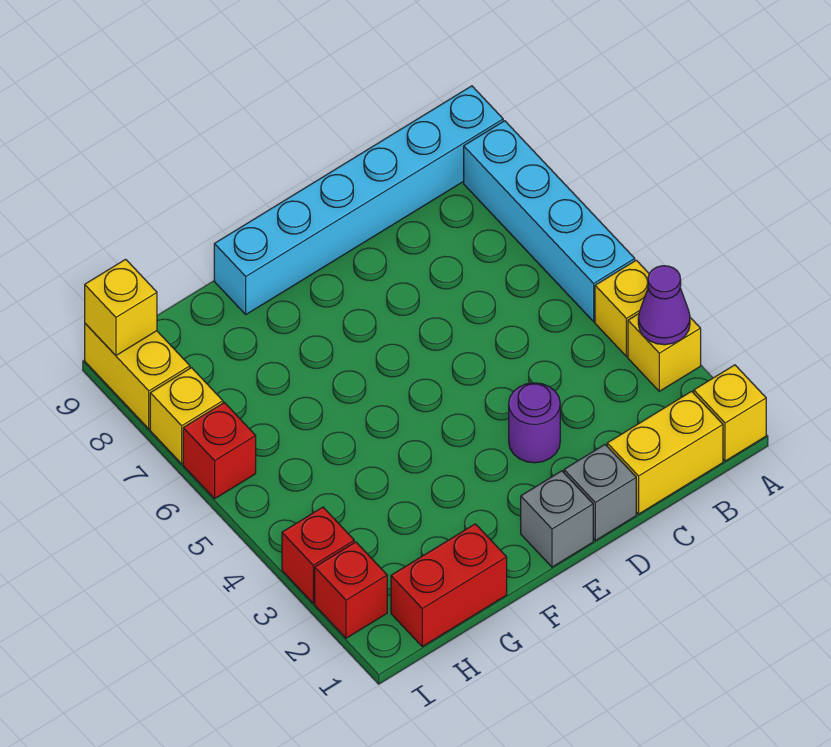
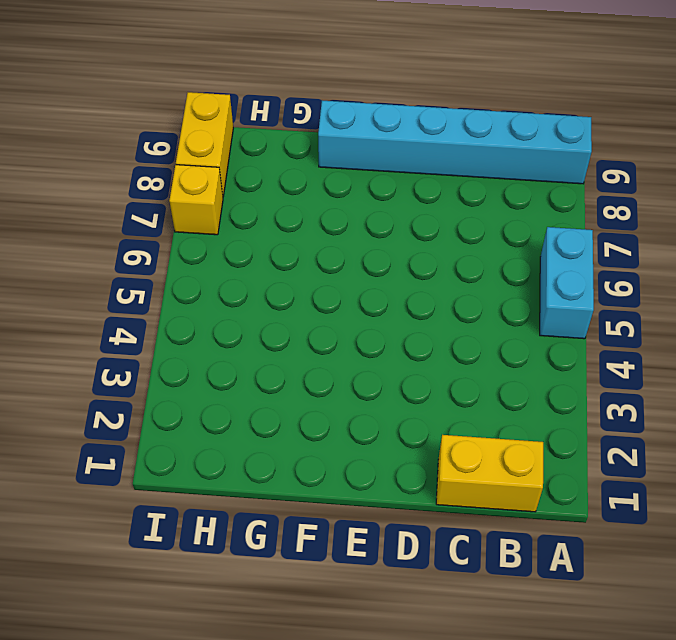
cyan brick A5:A6 level 1 -> cyan brick A5:A8 level 1
none -> yellow brick A1 level 1
none -> yellow brick A3 level 1
none -> yellow brick A4 level 1

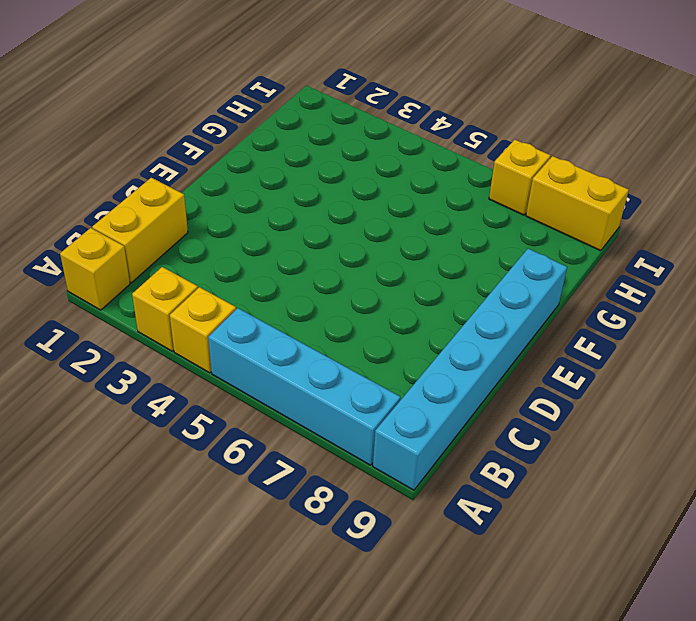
none -> grey brick D1 level 1
none -> purple round brick D3 level 1
none -> grey brick E1 level 1

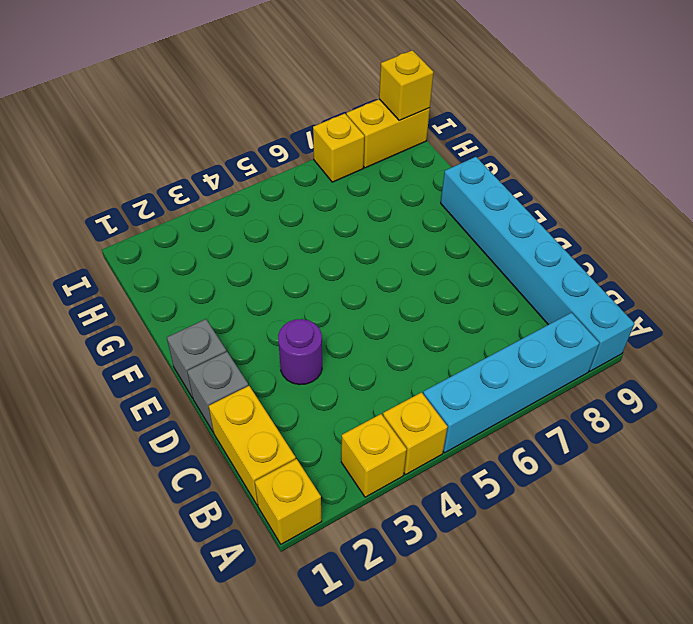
none -> red brick G1:H1 level 1
none -> red brick I2 level 1
none -> red brick I3 level 1

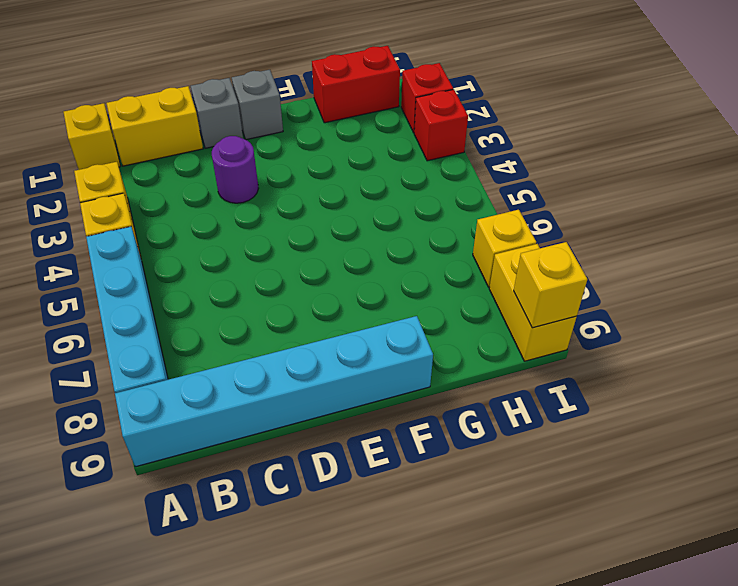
none -> red brick I6 level 1
none -> purple cone A3 level 2

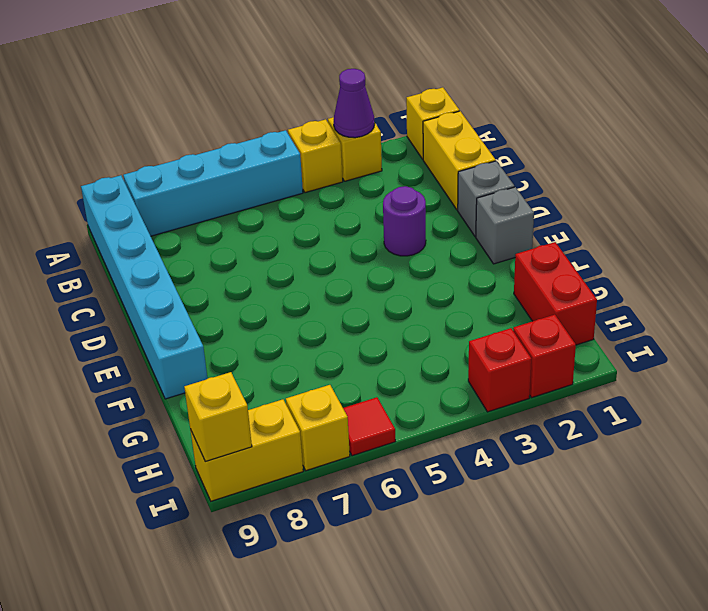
red tile I6 level 1 -> red brick I6 level 1

